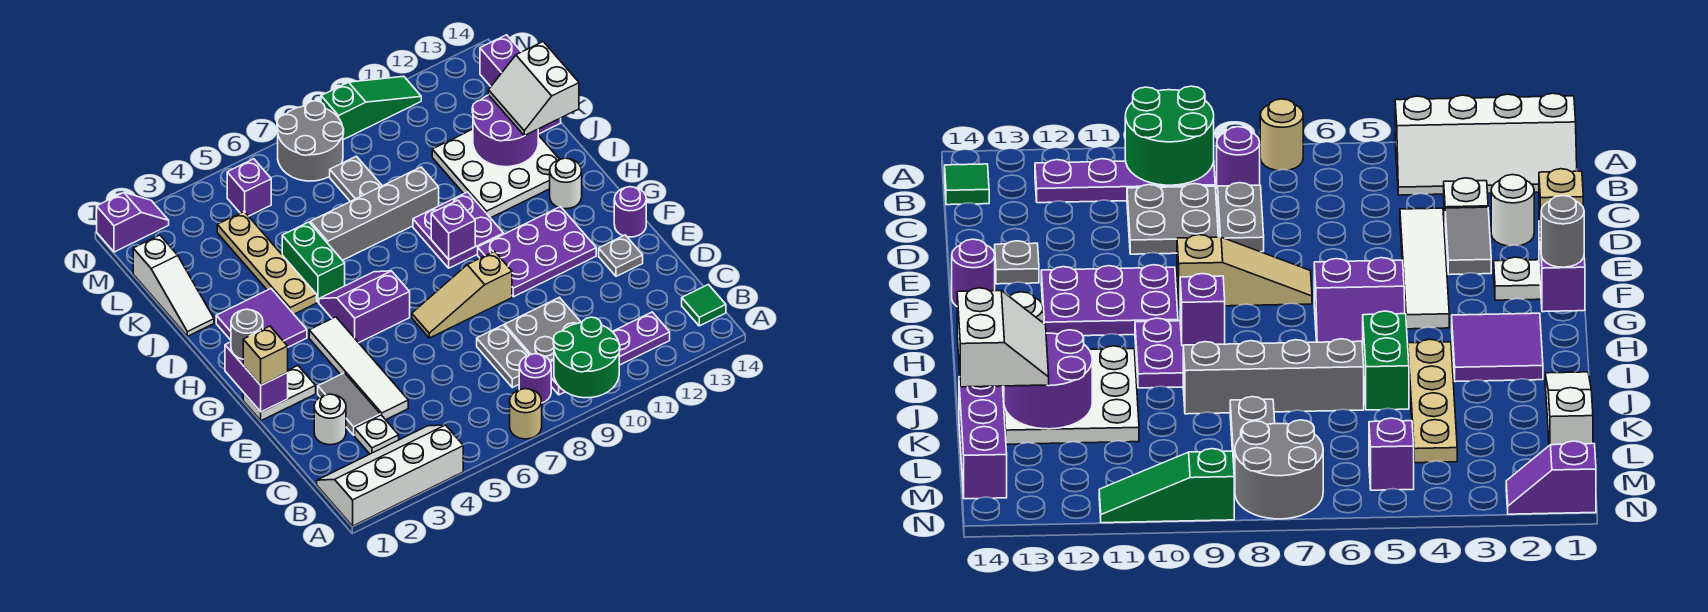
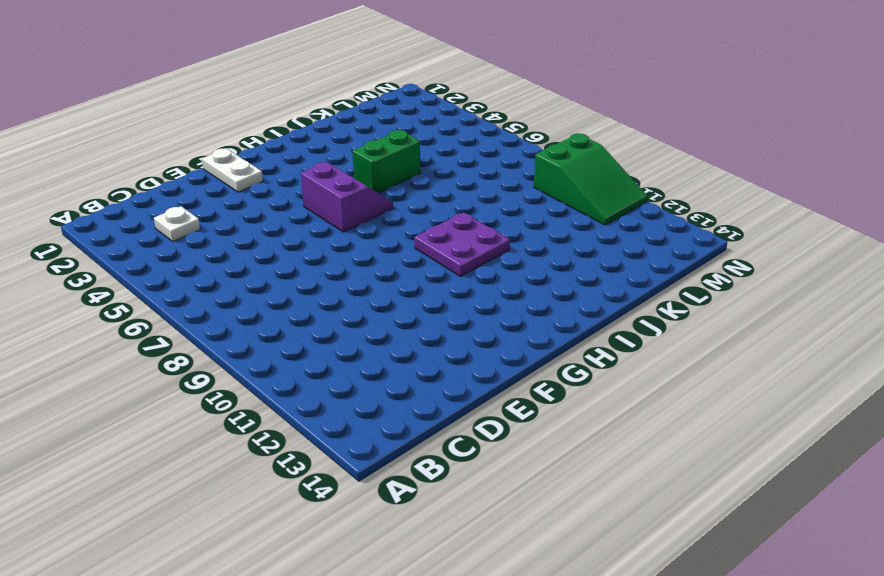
green slope M9:N11 level 1 top 9 -> green slope N9:N11 level 1 top 9
none -> white slope A1:B4 level 1 top A
none -> tan round brick A7 level 1
none -> purple round brick B8 level 1
none -> purple plate B9:B12 level 1

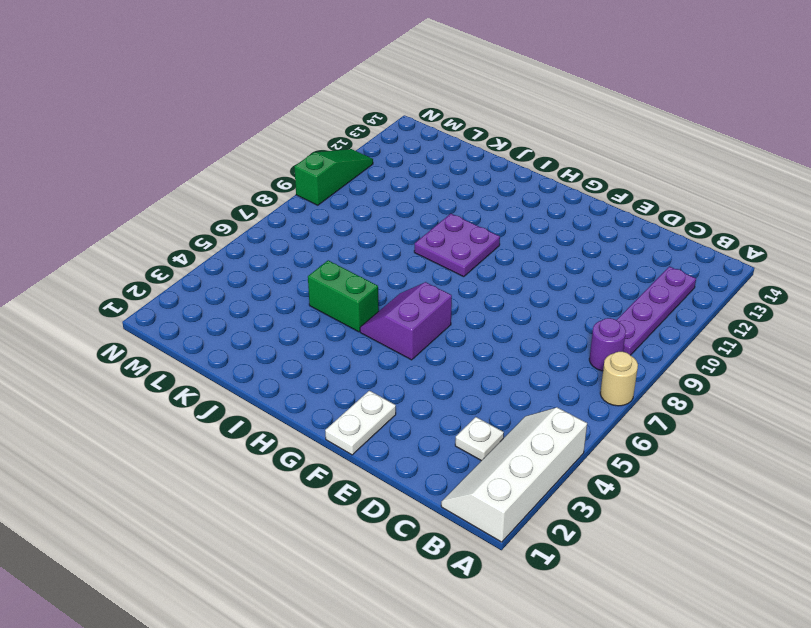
none -> green tile B14 level 1
none -> grey plate C8:D8 level 1
none -> grey plate C9:D10 level 1
none -> white round brick D2 level 1

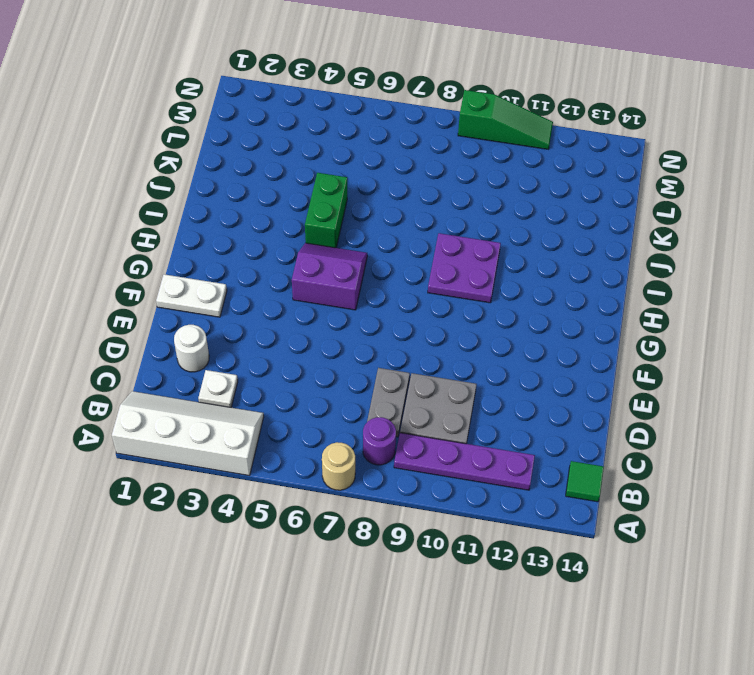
none -> grey tile D3:E3 level 1
none -> white tile D4:G4 level 1
none -> grey plate E13 level 1
none -> tan slope F7:F9 level 1 top 9

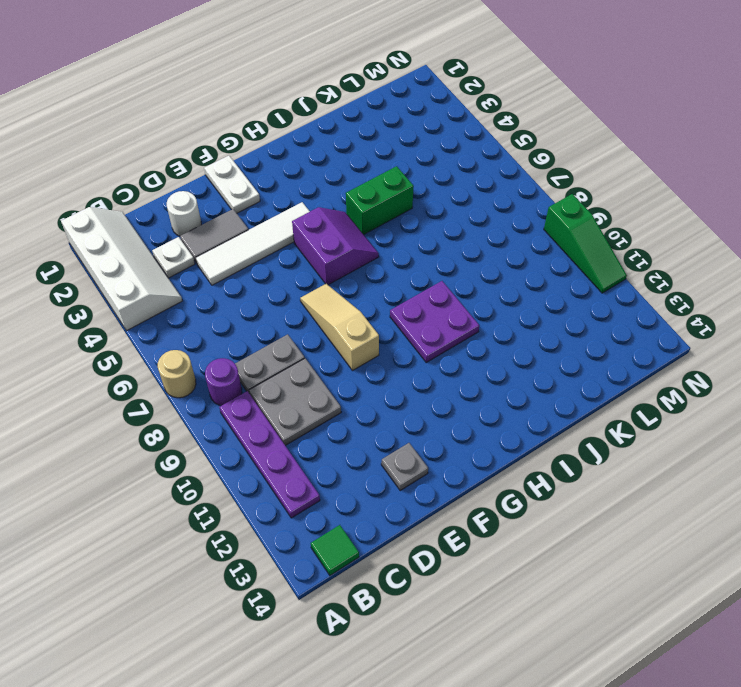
none -> purple plate F10:G12 level 1
none -> purple round brick F14 level 1
none -> purple tile H2:I3 level 1
none -> white round brick H13 level 1

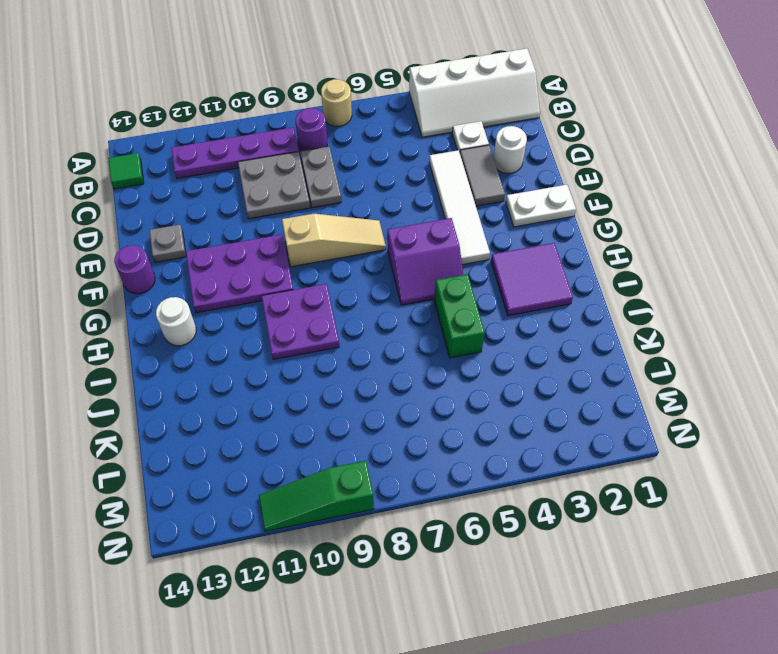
none -> tan plate I4:L4 level 1
none -> white plate I11:K13 level 1
none -> white slope J1:L1 level 1 top L
none -> grey brick J6:J9 level 1

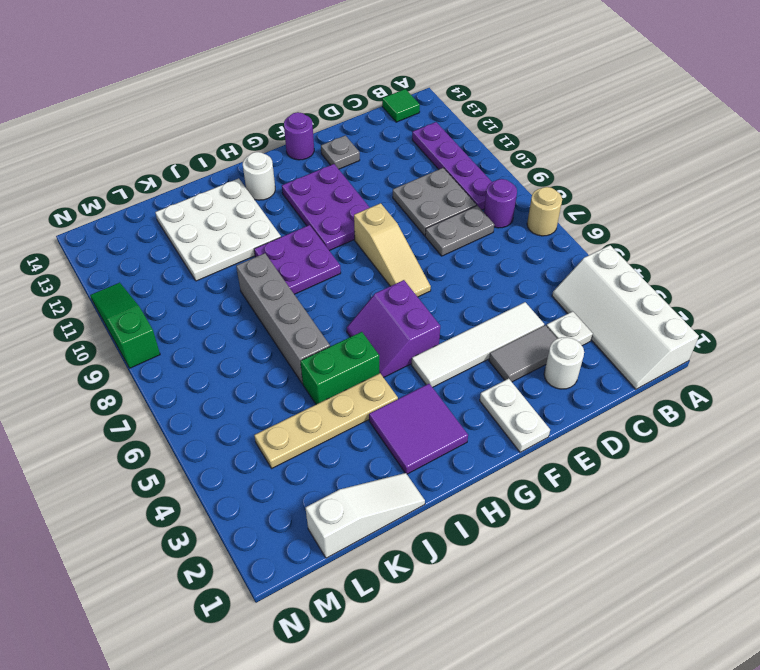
none -> grey plate K8:L8 level 1
none -> purple brick K14:M14 level 1
none -> purple brick M5 level 1
none -> grey round brick M7:N8 level 1

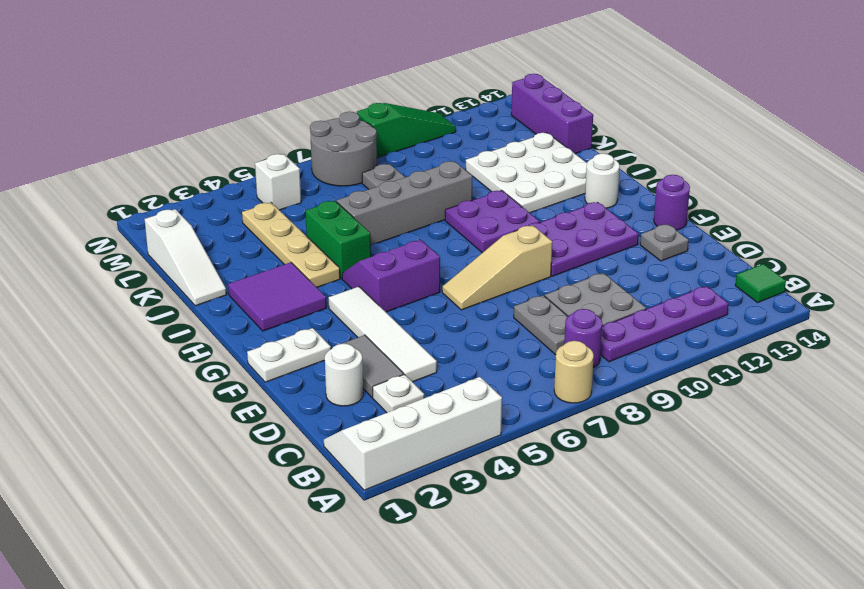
white brick M5 level 1 -> purple brick M5 level 1
none -> purple slope N1:N2 level 1 top 1
none -> green round brick A9:B10 level 2
none -> purple brick F1:G1 level 2
none -> purple brick H9 level 2

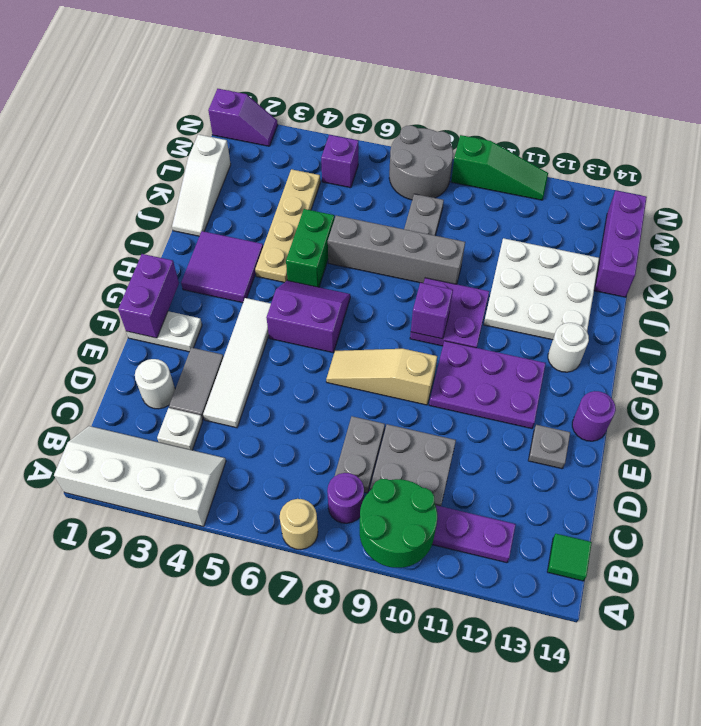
none -> purple round brick J12:K13 level 2
none -> tan brick F1 level 3
none -> grey round brick G1 level 3
none -> white slope J13:K14 level 3 top 14

